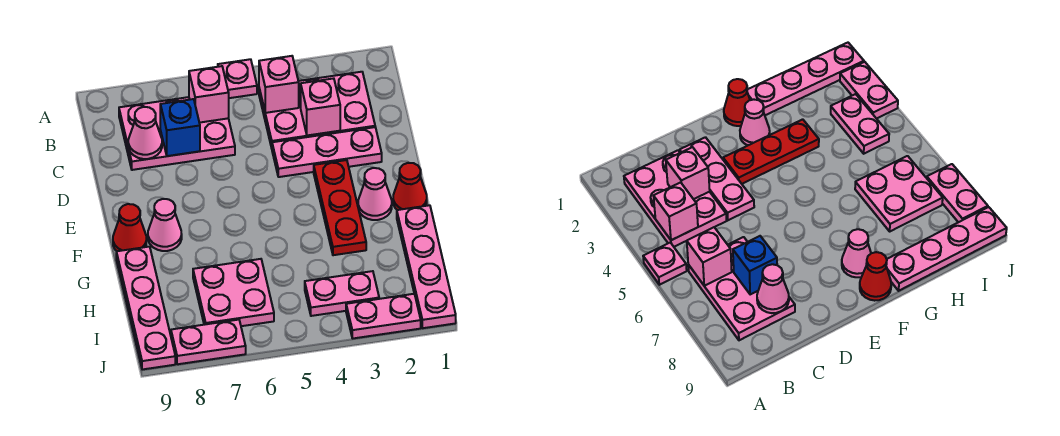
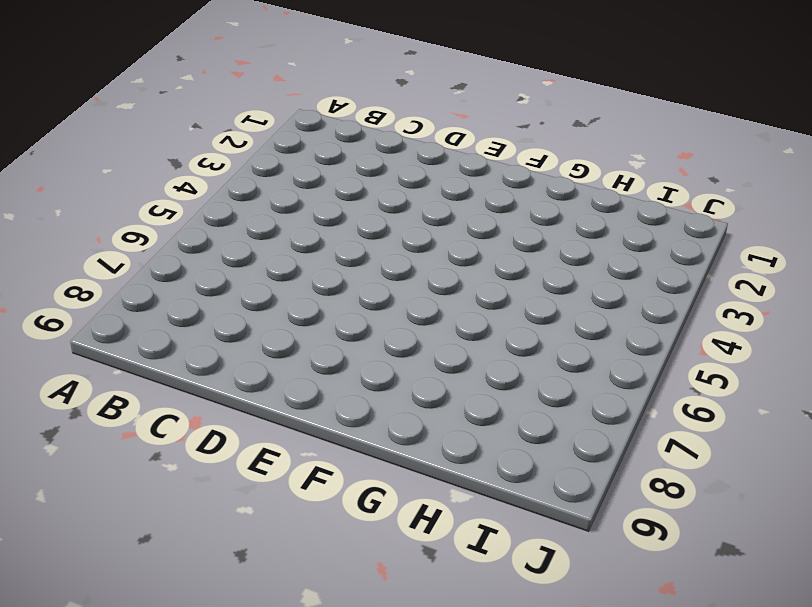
none -> pink plate A5 level 1
none -> pink plate B2:C4 level 1
none -> pink plate B6:C8 level 1

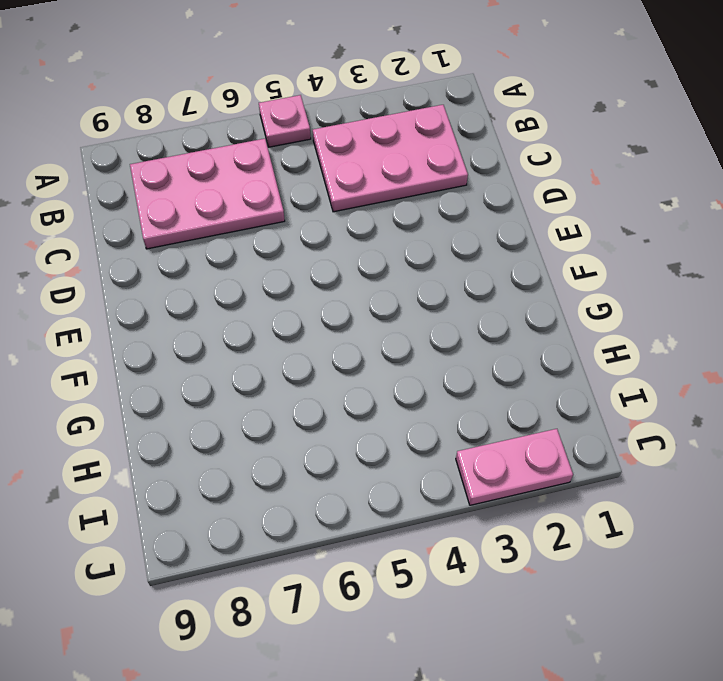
none -> pink plate D2:D4 level 1
none -> red plate E3:G3 level 1
none -> red cone F1 level 1

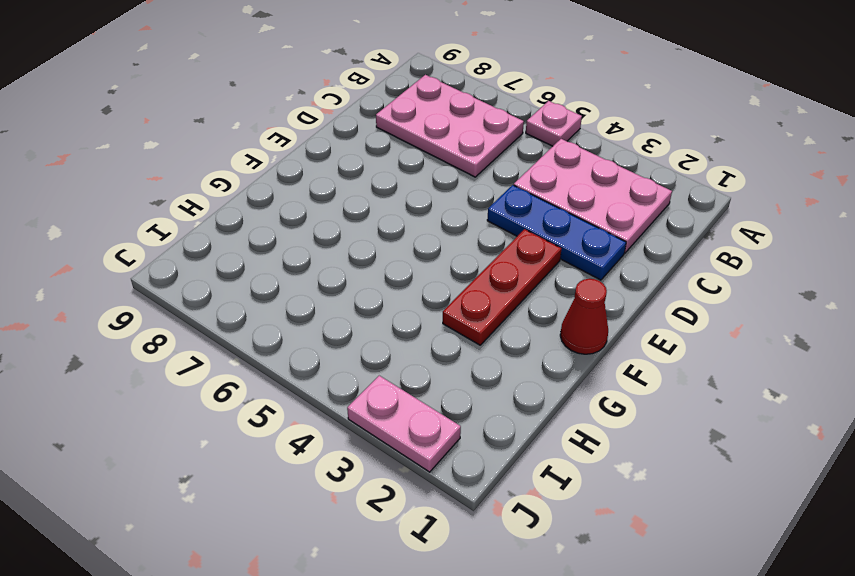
blue plate D2:D4 level 1 -> pink plate D2:D4 level 1
none -> pink cone F2 level 1
none -> pink cone F8 level 1
none -> red cone F9 level 1

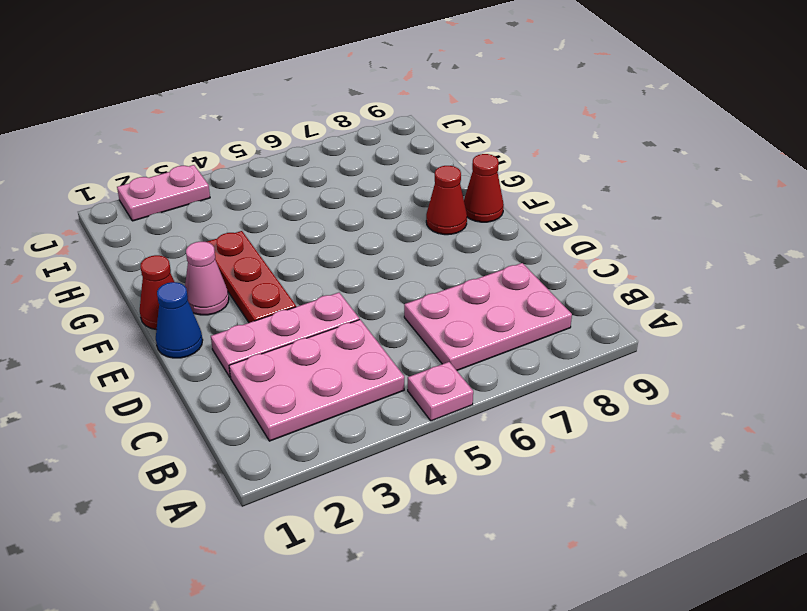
blue cone E1 level 1 -> none
red cone F8 level 1 -> pink cone F8 level 1
none -> pink plate G1:J1 level 1
none -> pink plate G9:J9 level 1
none -> pink plate H6:I7 level 1

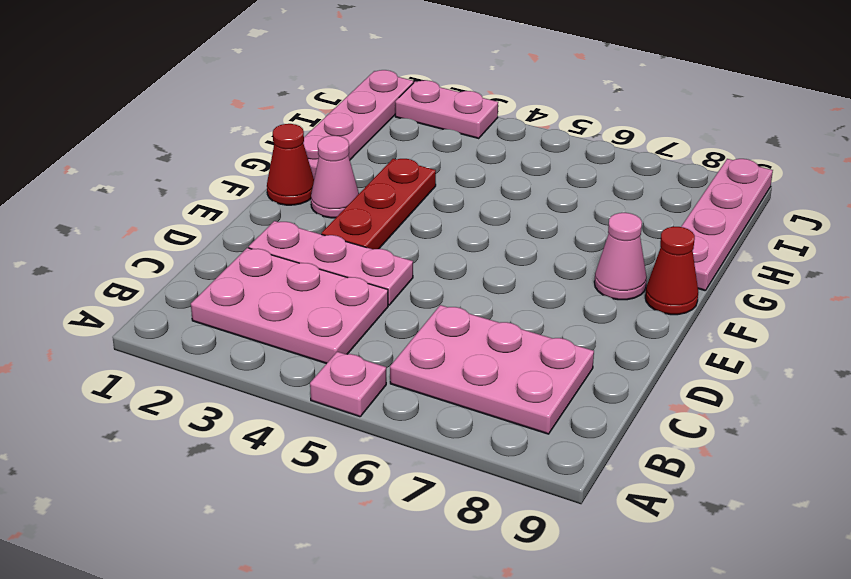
none -> pink plate H6:I7 level 1
none -> pink plate I3:I4 level 1
none -> pink plate J7:J8 level 1

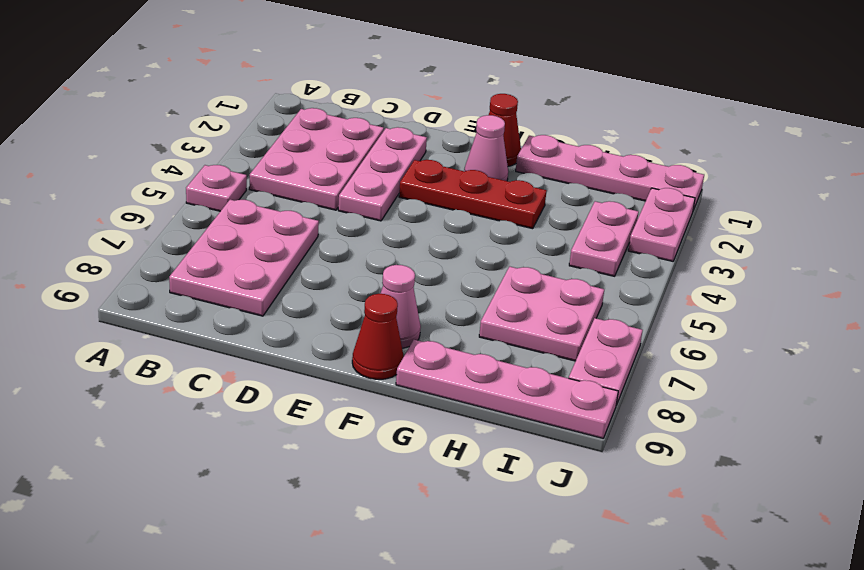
none -> pink brick B4 level 2
none -> pink brick B6 level 2
none -> pink brick C3 level 2

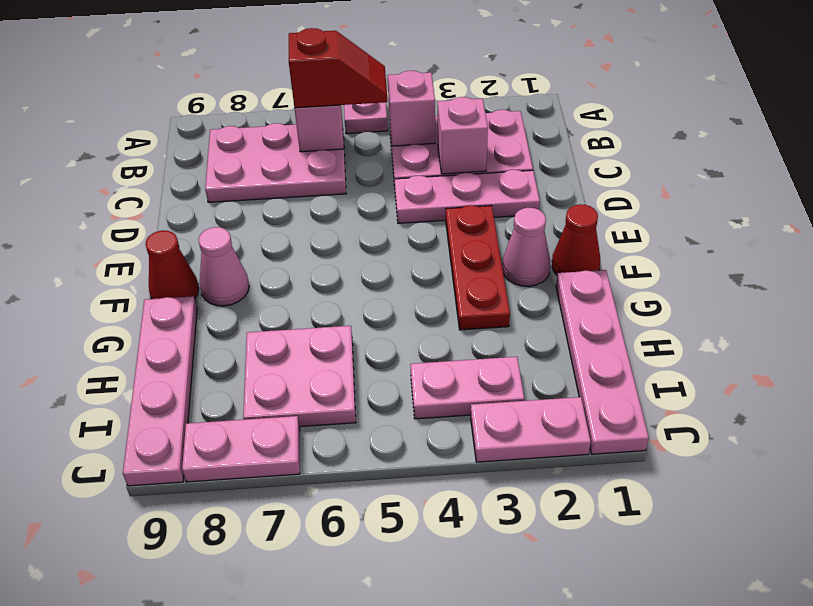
red slope B5:B6 level 3 top 6 -> none
none -> blue brick C7 level 2
none -> pink cone C8 level 2

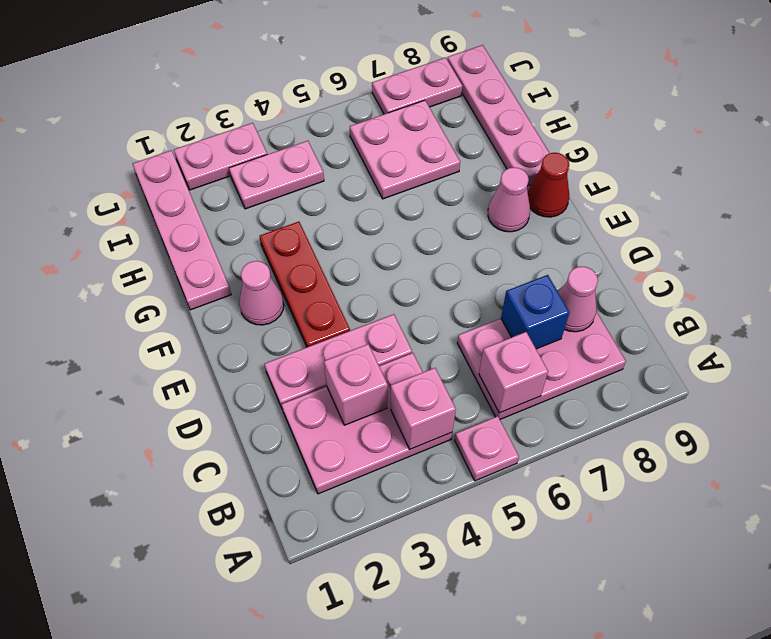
none -> red cone F1 level 1

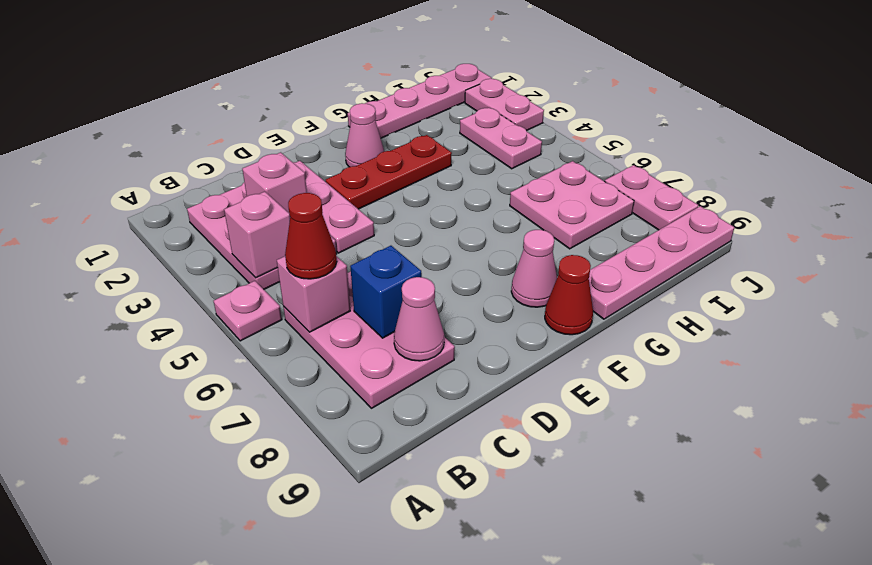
red cone B6 level 3 -> red cone F1 level 1

